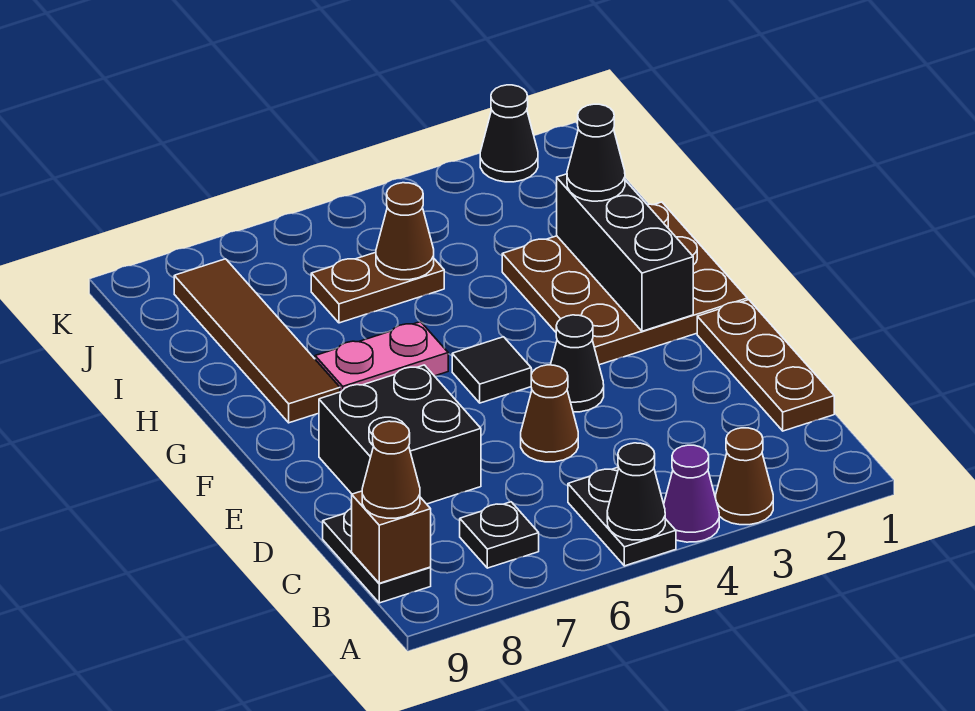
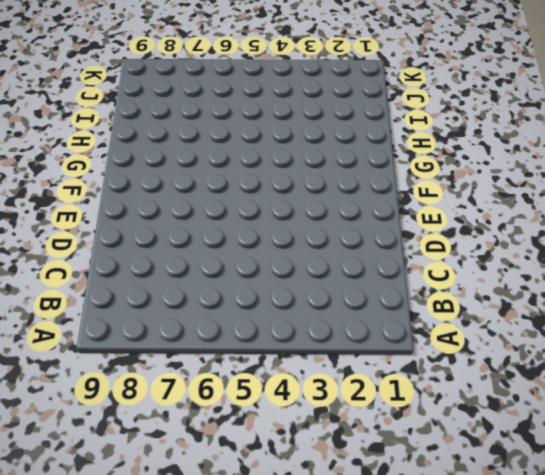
none -> brown cone A3 level 1
none -> purple cone A4 level 1
none -> black plate A5:B5 level 1

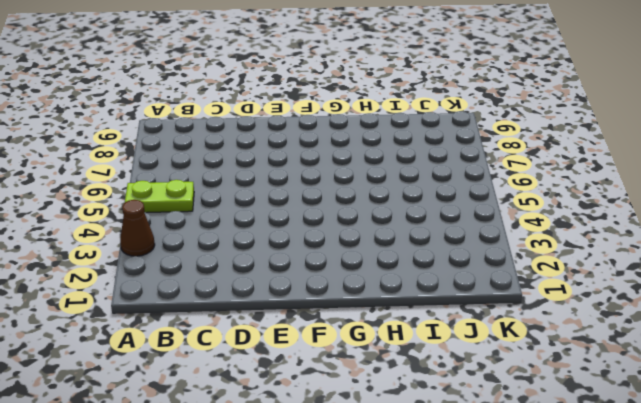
lime plate A5:B5 level 1 -> black plate A5:B5 level 1
none -> purple cone A4 level 1
none -> black plate B7 level 1
none -> black plate B9:C9 level 1

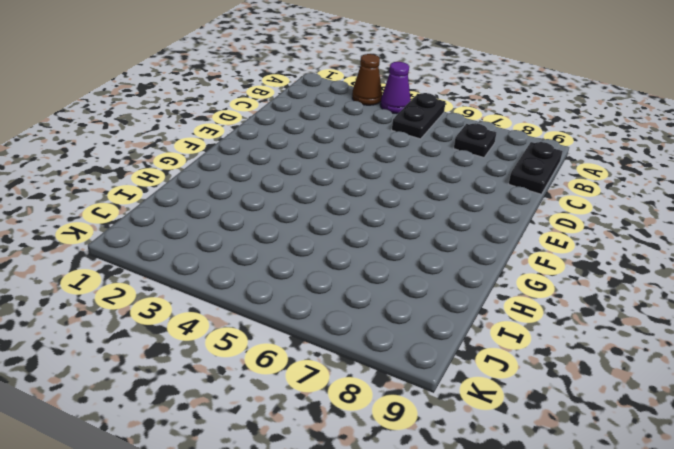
none -> brown plate C1:E1 level 1
none -> brown cone D5 level 1
none -> black brick D7:E8 level 1

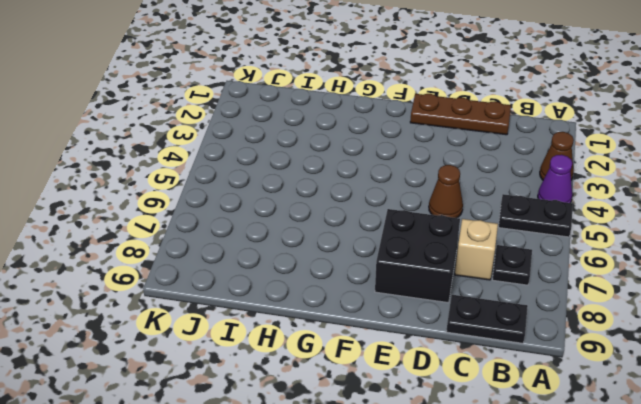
tan brick C7 level 1 -> none
none -> black cone E4 level 1
none -> brown plate F1:H3 level 1
none -> black tile F5 level 1

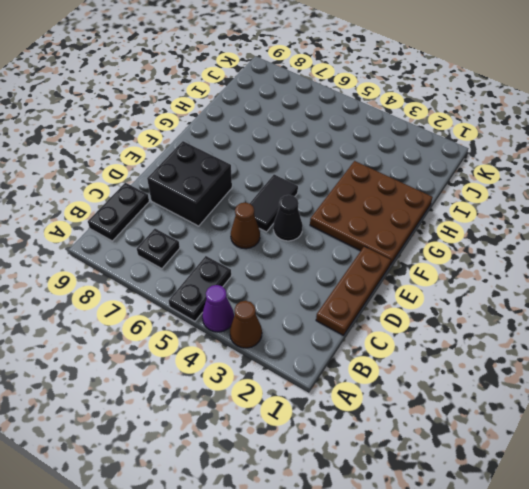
black tile E5:F5 level 1 -> black tile F5 level 1
none -> pink plate G6:G7 level 1
none -> brown tile G8:J8 level 1
none -> brown plate I5:I6 level 1

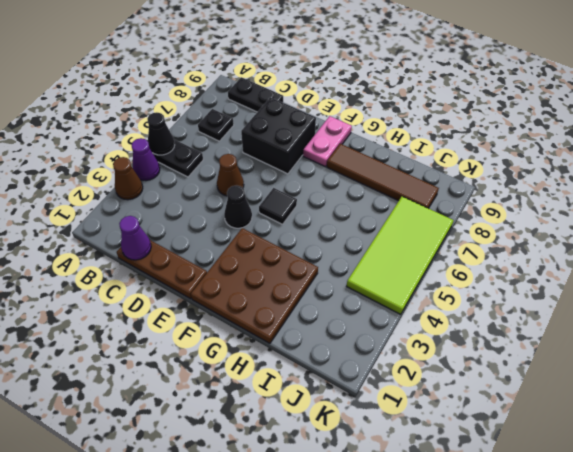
purple cone C1 level 2 -> none
pink plate F8:F9 level 1 -> pink plate G6:G7 level 1
lime tile J4:K7 level 1 -> none
none -> brown plate I5:I6 level 1
none -> black cone K2 level 1
none -> brown brick B9 level 2

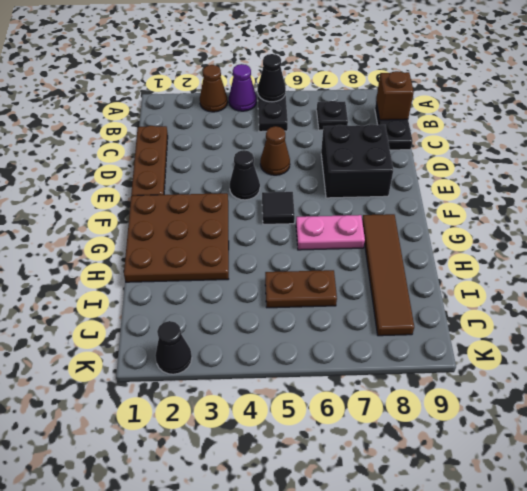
none -> black brick F2:H2 level 2
none -> brown cone I5 level 2
none -> brown cone B9 level 3

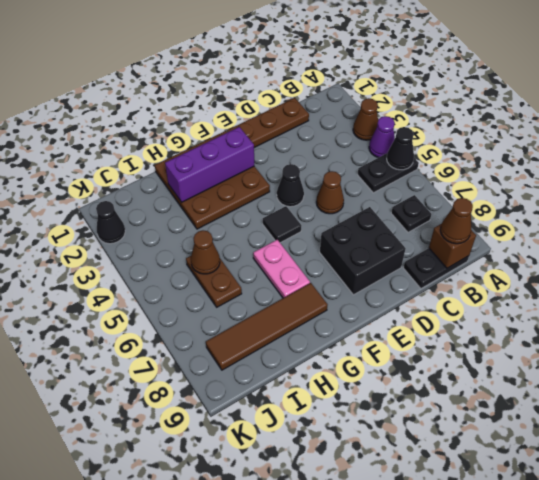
purple brick F2:H2 level 2 -> black brick F2:H2 level 2
none -> black cone H2 level 3

